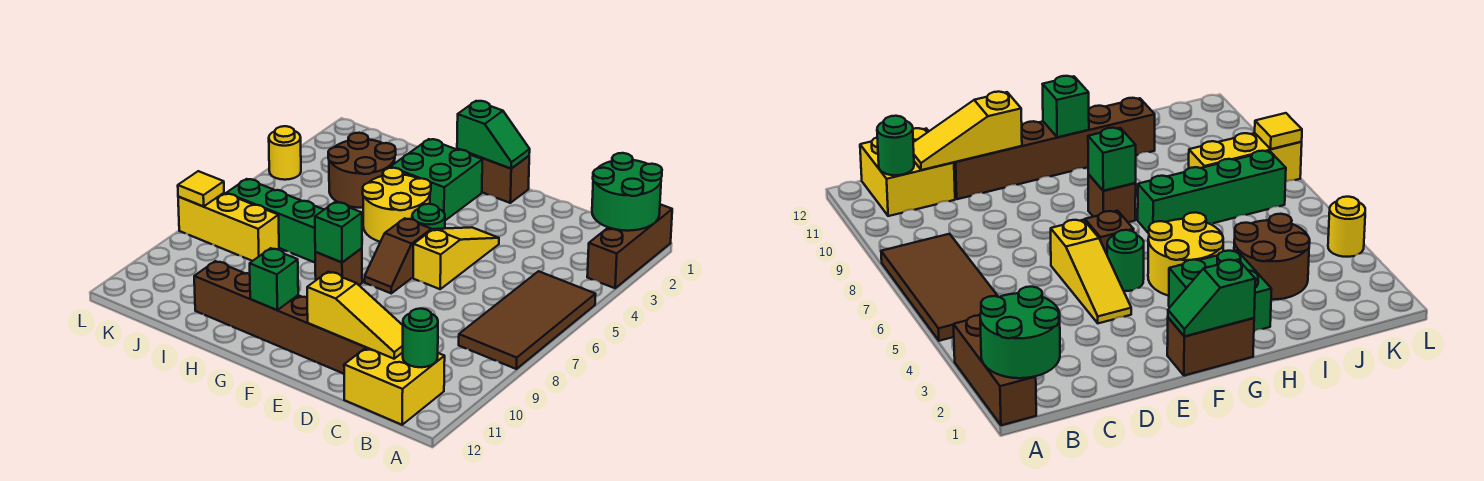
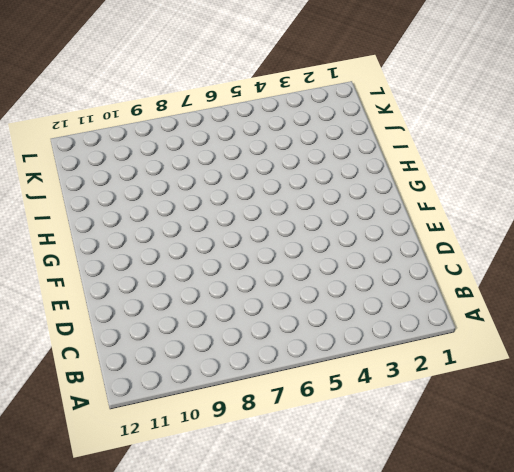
none -> brown brick A1:A3 level 1
none -> brown tile A5:B8 level 1
none -> yellow brick B11:C12 level 1

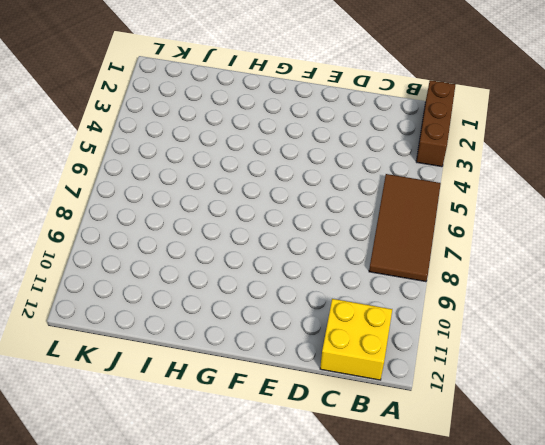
none -> brown brick D11:I11 level 1
none -> yellow slope E4:E6 level 1 top 6
none -> brown brick F1:G1 level 1

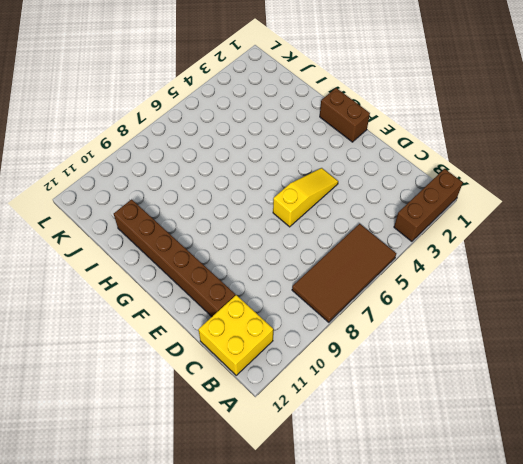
none -> green round brick F5 level 1
none -> brown slope F6:F7 level 1 top 6
none -> green brick G2:H3 level 1

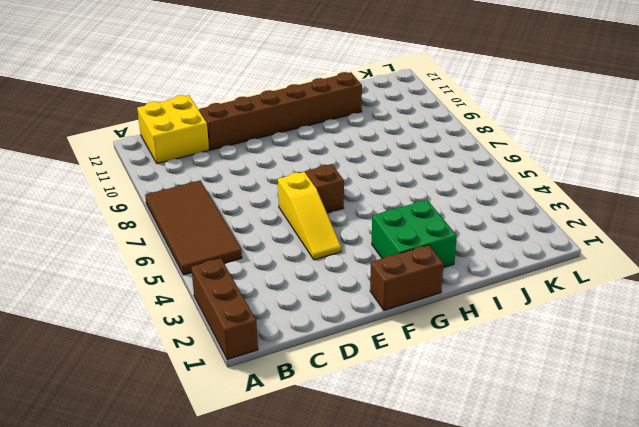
none -> green round brick F5 level 1
none -> yellow round brick G4:H5 level 1
none -> brown brick G8 level 1

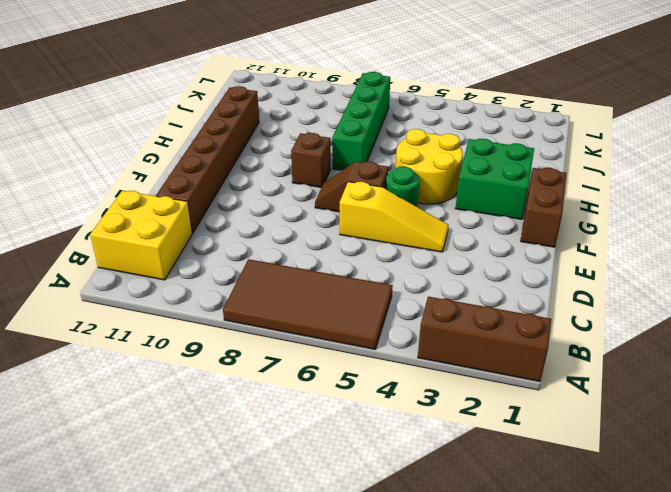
none -> brown round brick I3:J4 level 1
none -> yellow brick J8:L8 level 1
none -> yellow round brick L4 level 1

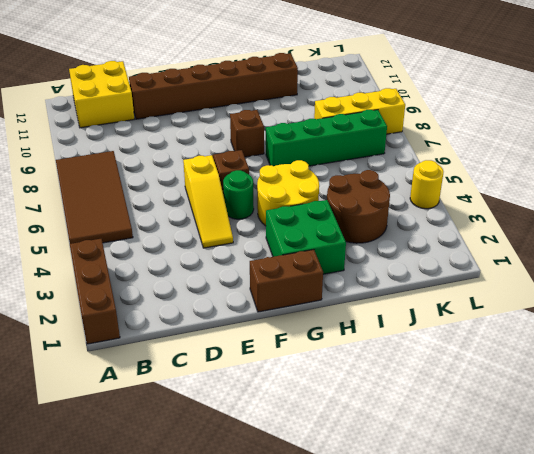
none -> green round brick A1:B2 level 2
none -> green round brick B11 level 2
none -> yellow slope C11:E11 level 2 top E

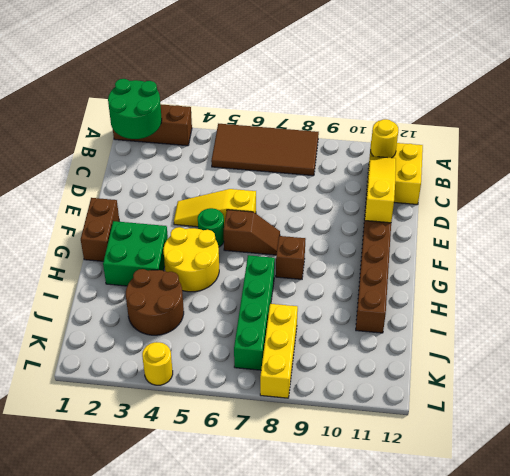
yellow round brick B11 level 2 -> green round brick B11 level 2
none -> green slope F1:G1 level 2 top G
none -> green brick G8 level 2
none -> green brick G11 level 2

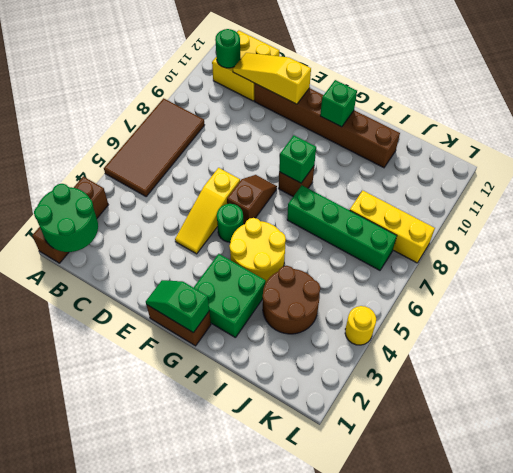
none -> yellow tile L8 level 2

